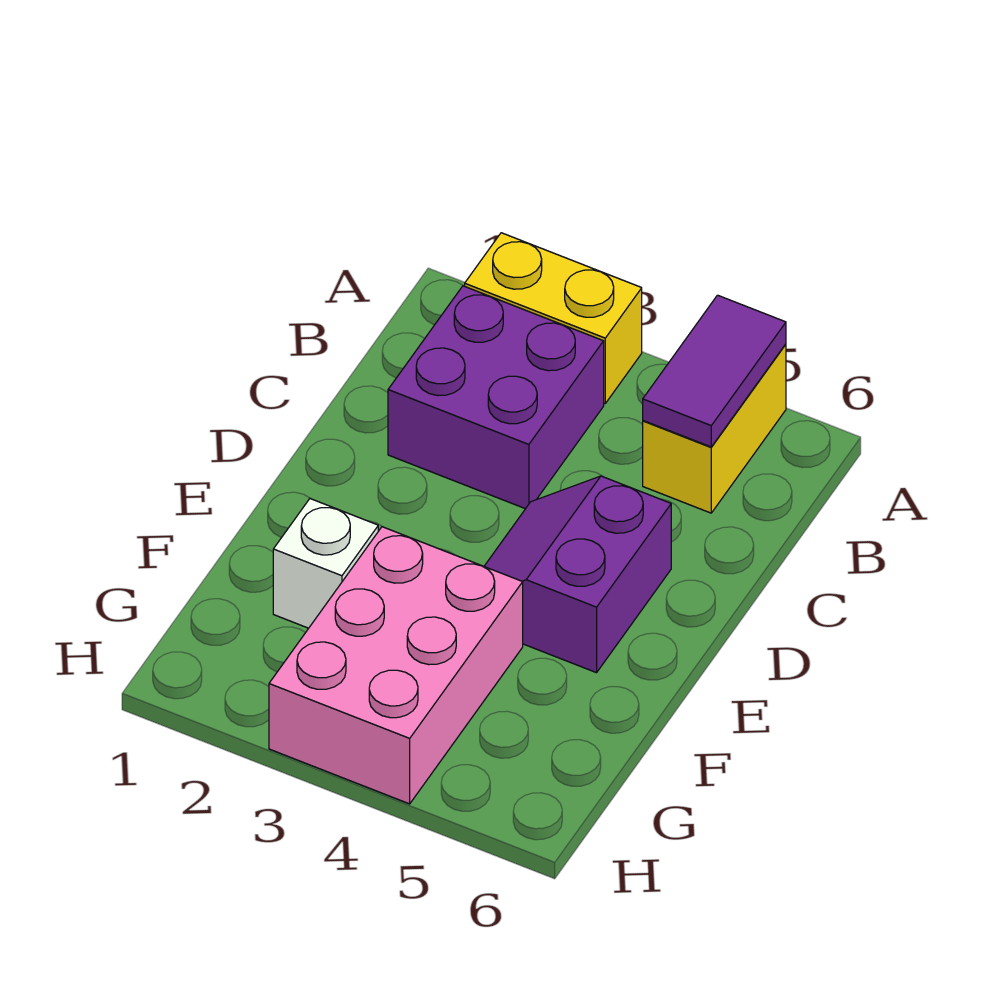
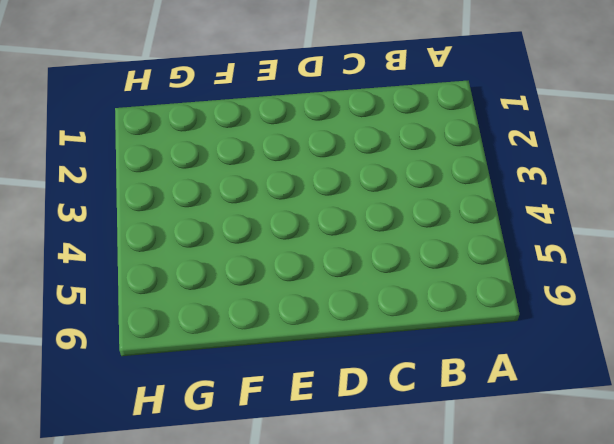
none -> yellow brick A2:A3 level 1
none -> yellow brick A5:B5 level 1

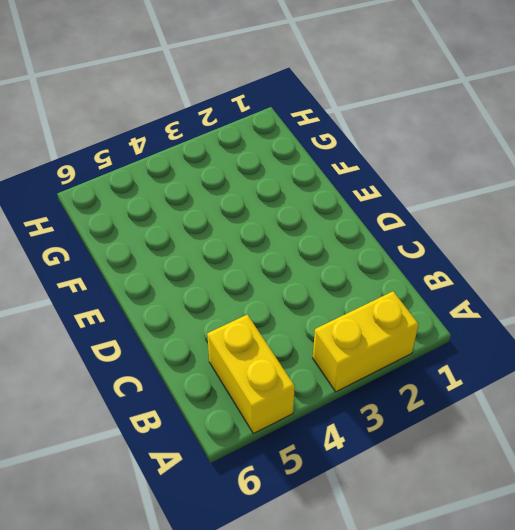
none -> purple brick B2:C3 level 1
none -> purple slope D4:E5 level 1 top 5

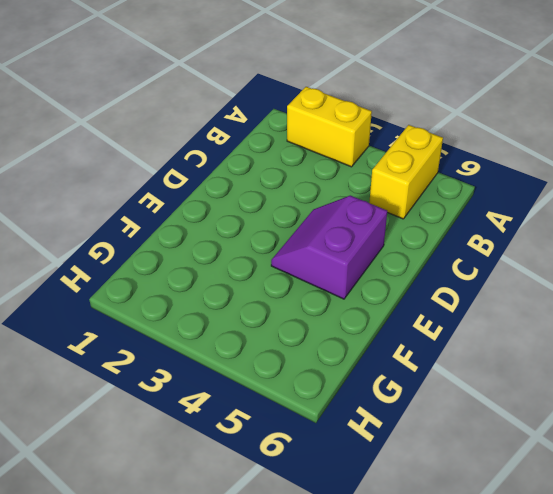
none -> purple brick B2:C3 level 1
none -> white brick F2 level 1

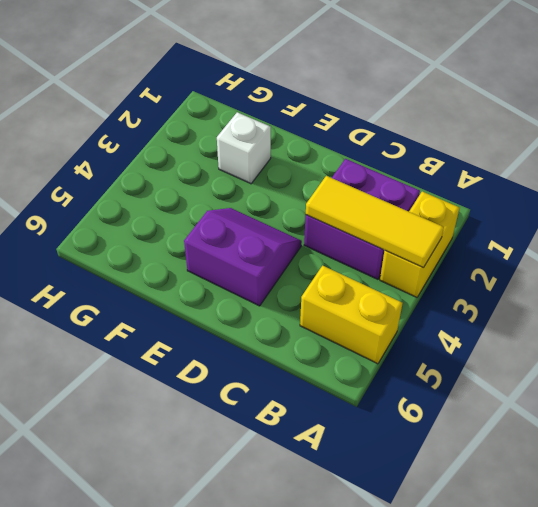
yellow tile A3:C3 level 2 -> none
none -> pink brick F3:H4 level 1
none -> purple tile A5:B5 level 2

